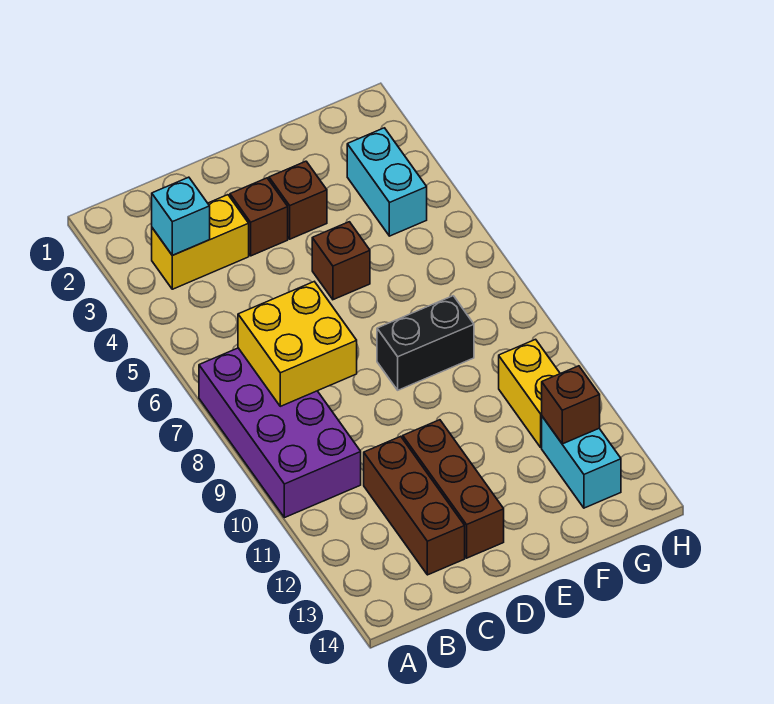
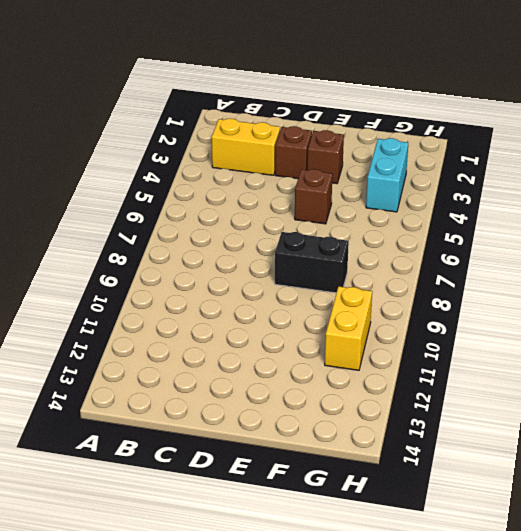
none -> purple brick A7:B10 level 1
none -> brown brick C11:C13 level 1
none -> brown brick D11:D13 level 1

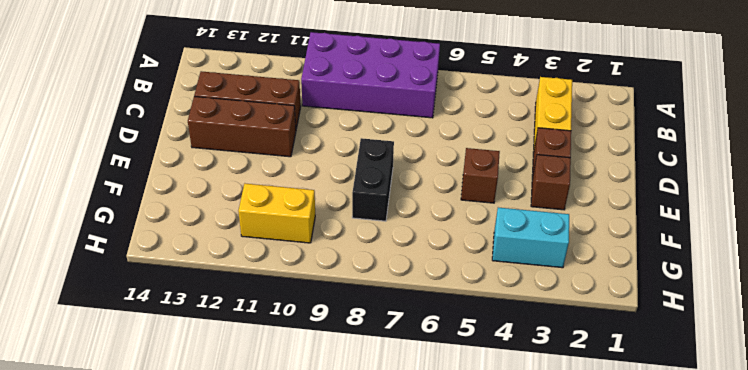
none -> cyan brick G12:G13 level 1
none -> cyan brick B3 level 2
none -> yellow brick B7:C8 level 2

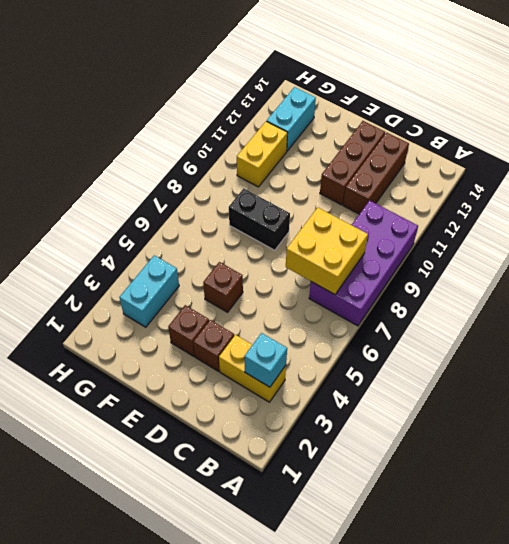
none -> brown brick G12 level 2

